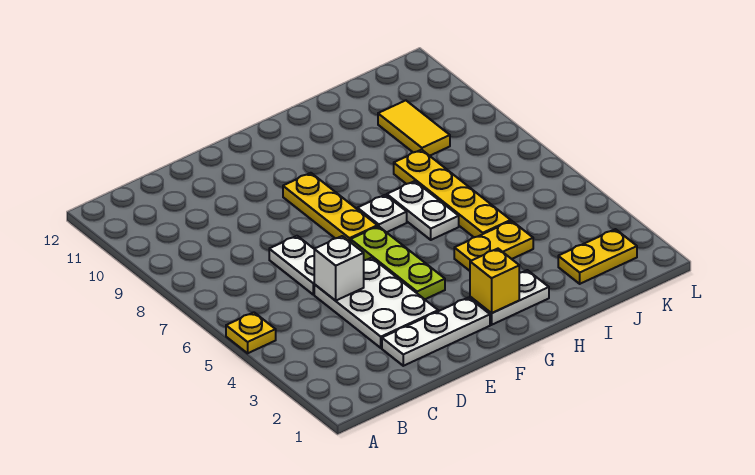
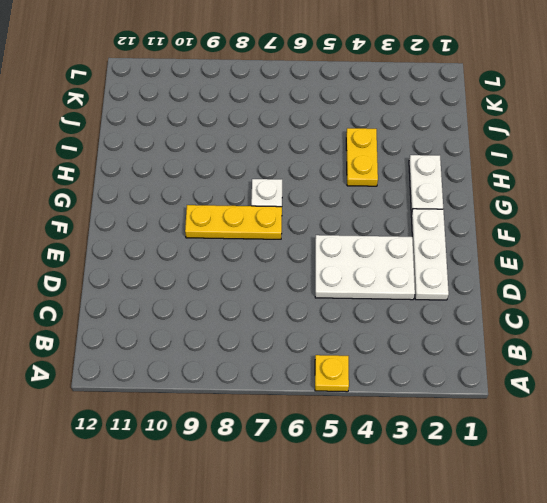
none -> white plate D6:D7 level 1
none -> lime plate F4:F6 level 1
none -> white plate H6:H7 level 1

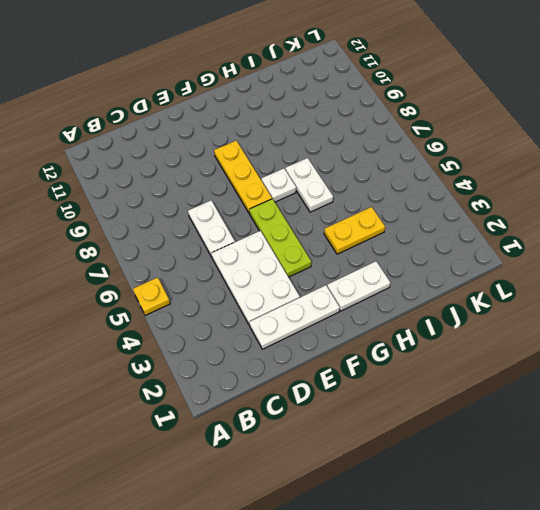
none -> yellow plate I5:I8 level 1
none -> yellow plate J2:K2 level 1
none -> yellow tile J9:J10 level 1

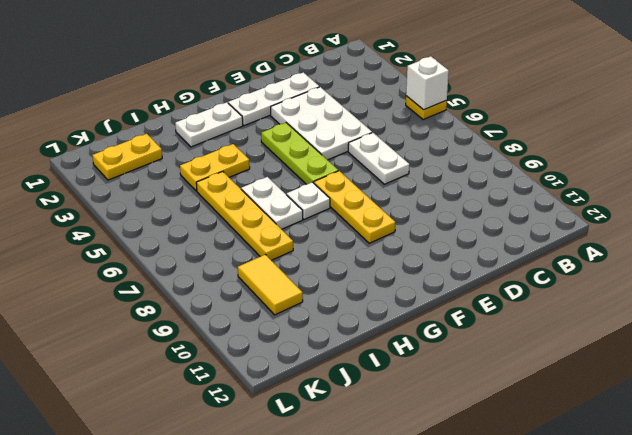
white brick A5 level 2 -> white brick D5 level 2
none -> yellow brick G2 level 2

